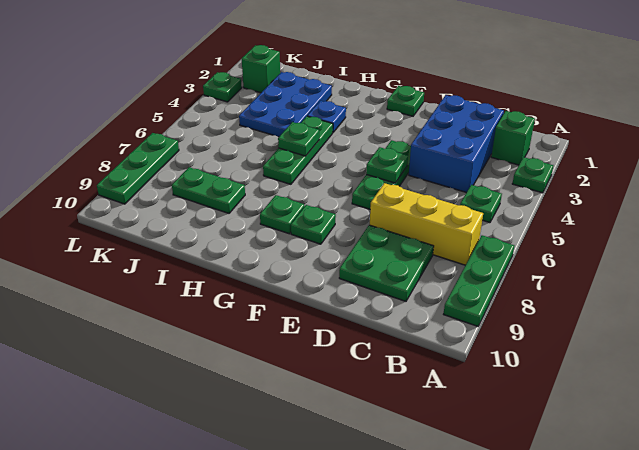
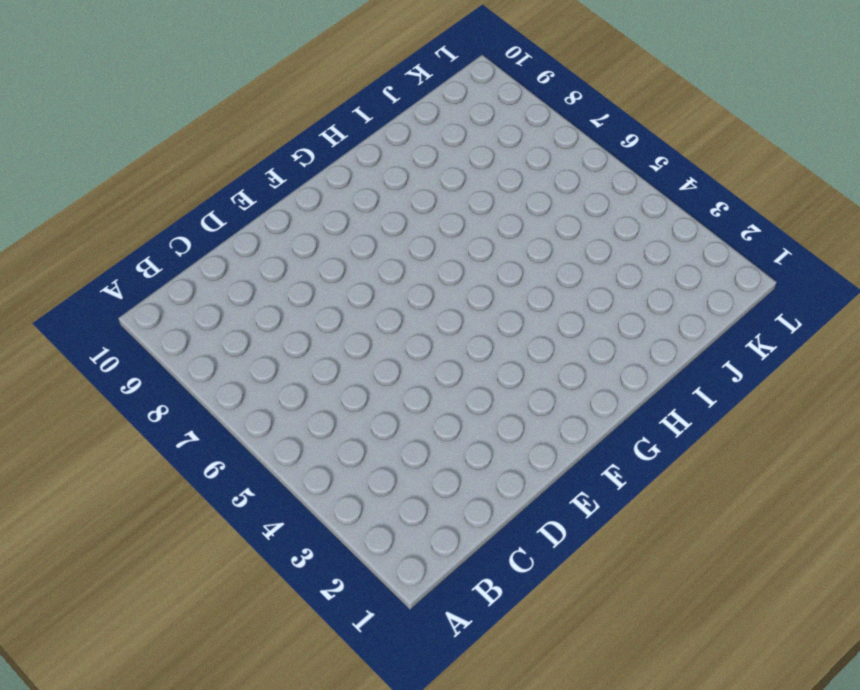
none -> green plate A3 level 1
none -> green plate A7:A9 level 1
none -> green brick B2 level 1

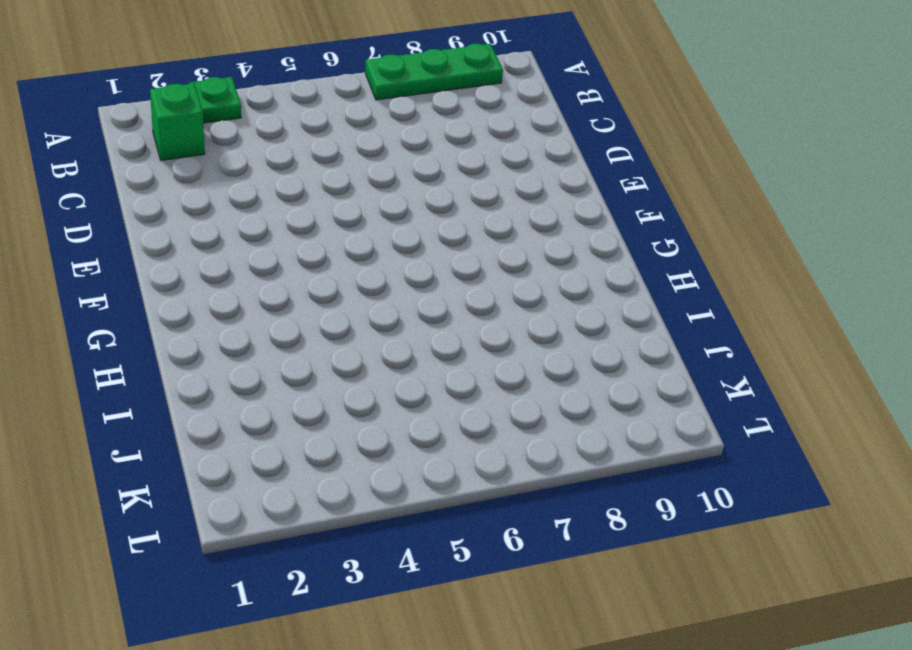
none -> green plate B5 level 1
none -> yellow brick B7:D7 level 1
none -> blue brick C2:D4 level 1

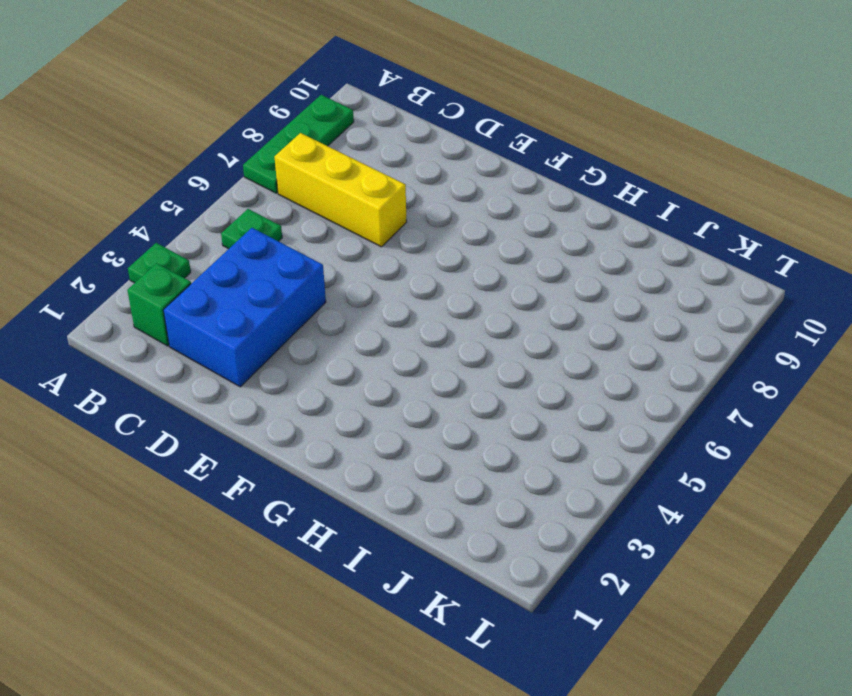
none -> green plate C8:D9 level 1
none -> green plate E4:E6 level 1
none -> green plate F1 level 1

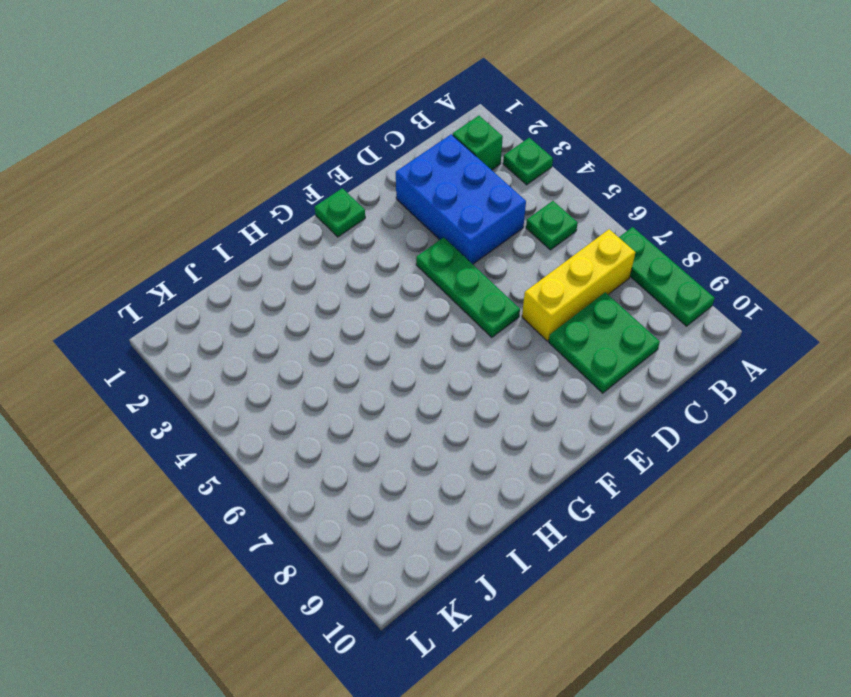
none -> green plate F8 level 1
none -> green plate G8 level 1
none -> blue plate H3 level 1

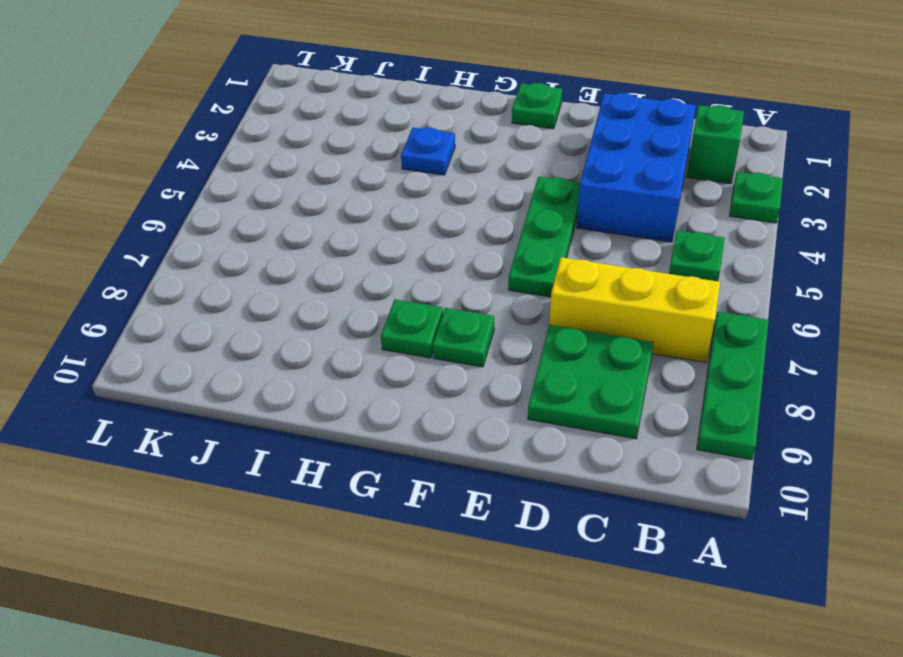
none -> green plate H4:H6 level 1
none -> blue plate I2:J4 level 1
none -> green plate I8:J8 level 1

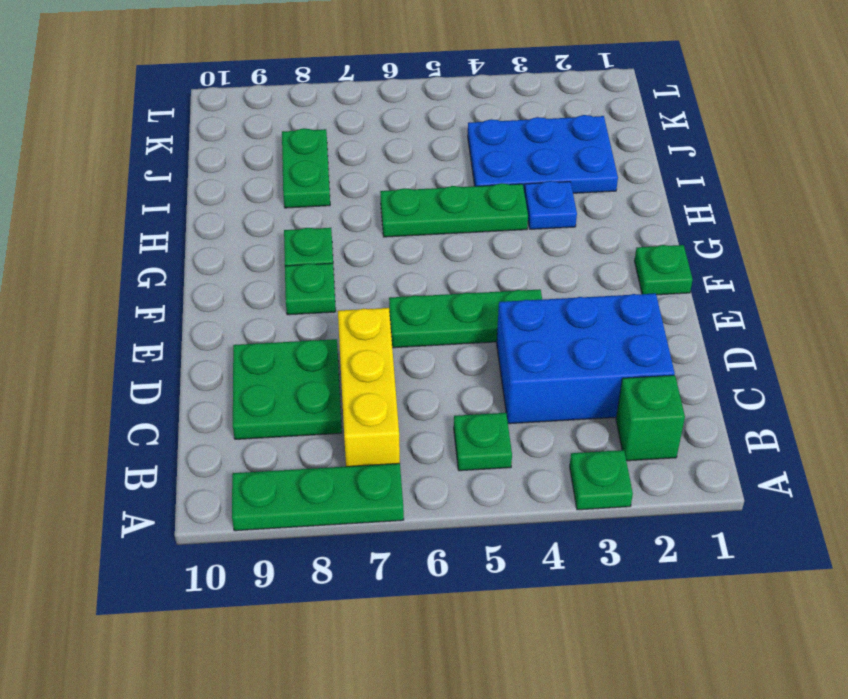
none -> green brick K2 level 1
none -> green plate L3 level 1
none -> green plate L7:L9 level 1

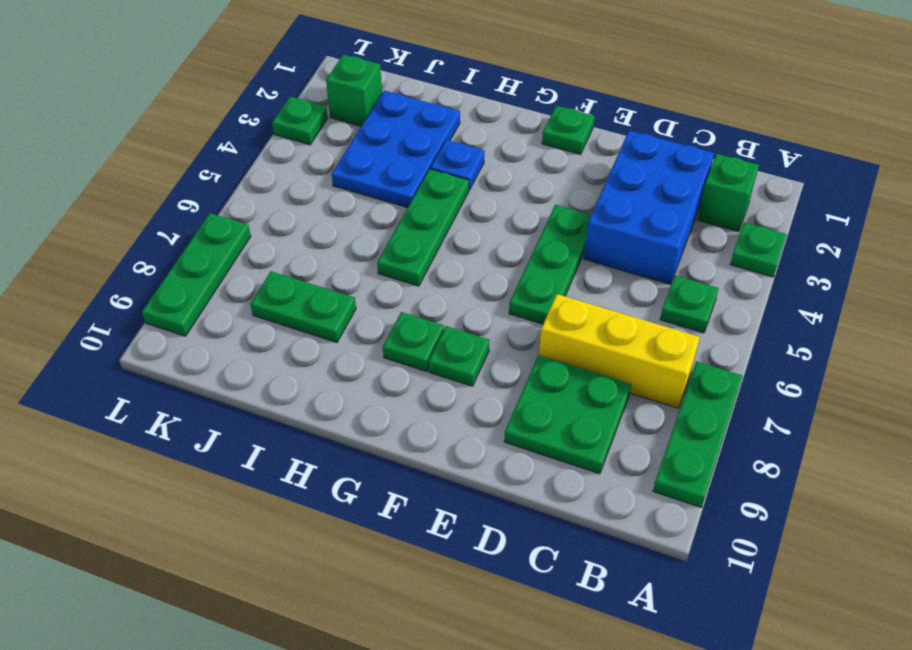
none -> green plate E5 level 2
none -> green plate H5 level 2

